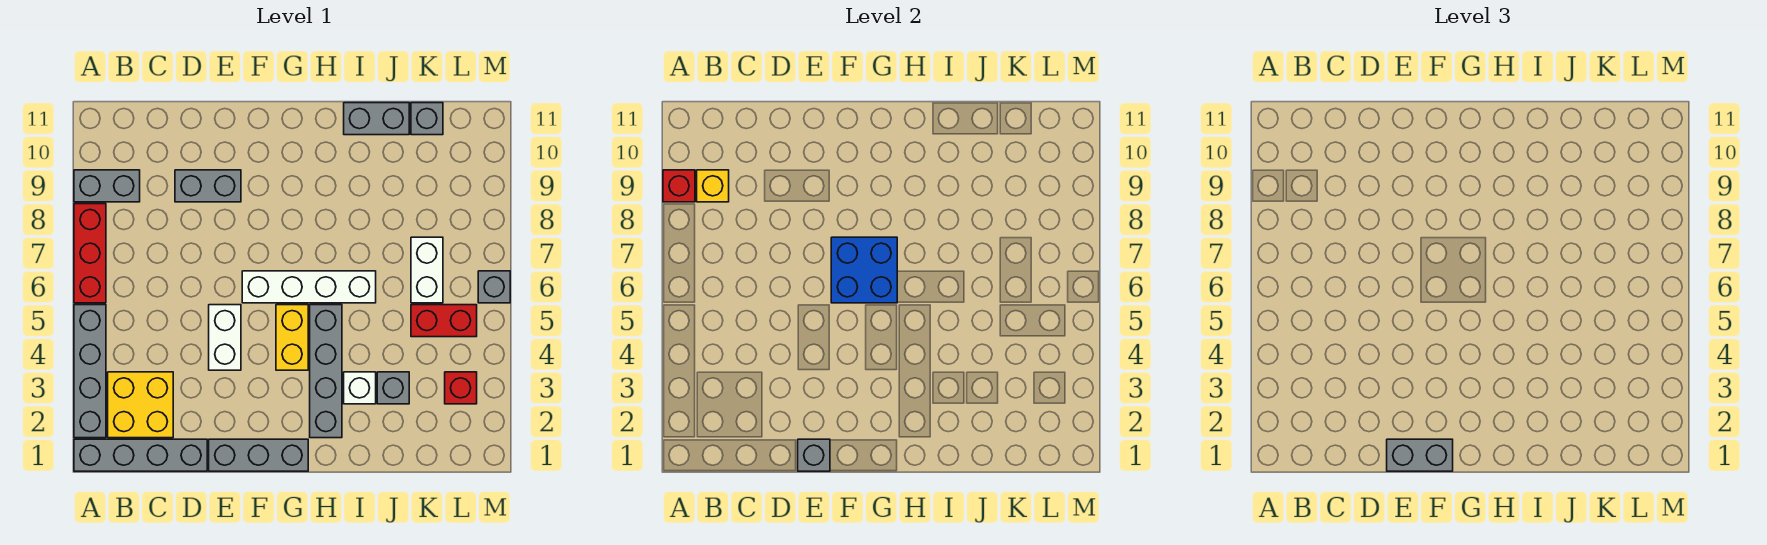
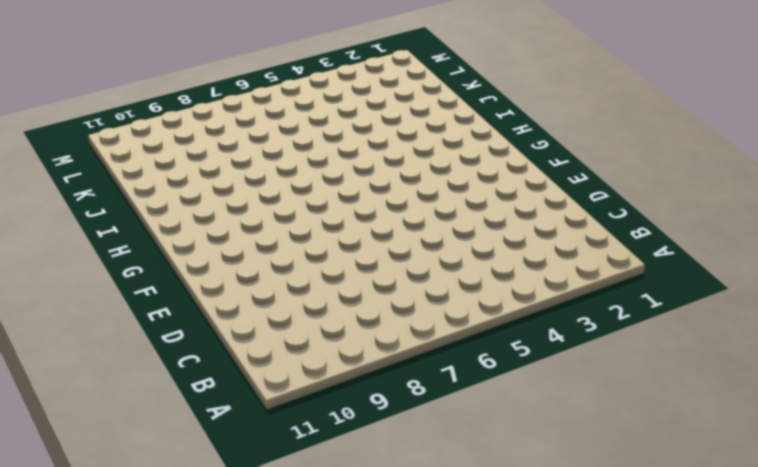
none -> grey brick A1:D1 level 1
none -> grey brick A2:A5 level 1
none -> red brick A6:A8 level 1

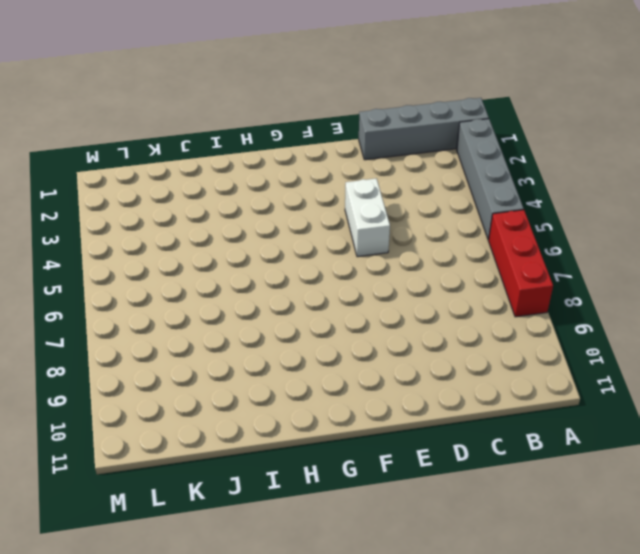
none -> grey brick A9:B9 level 1
none -> yellow brick B2:C3 level 1
none -> grey brick D9:E9 level 1

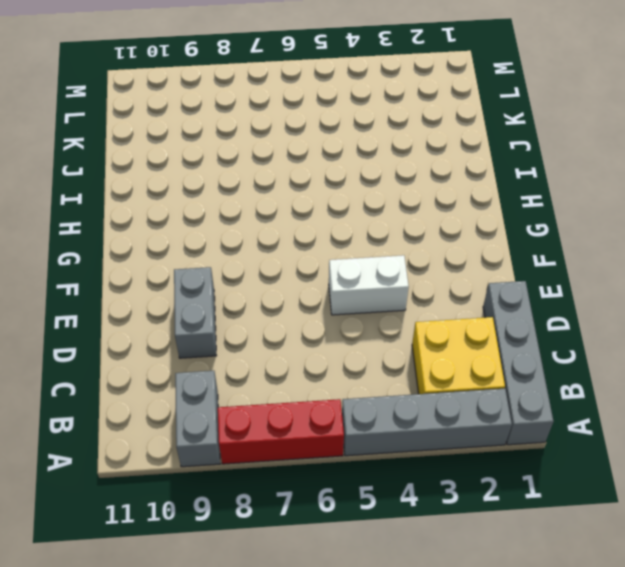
none -> grey brick E1:G1 level 1
none -> white brick F6:I6 level 1
none -> yellow brick G4:G5 level 1

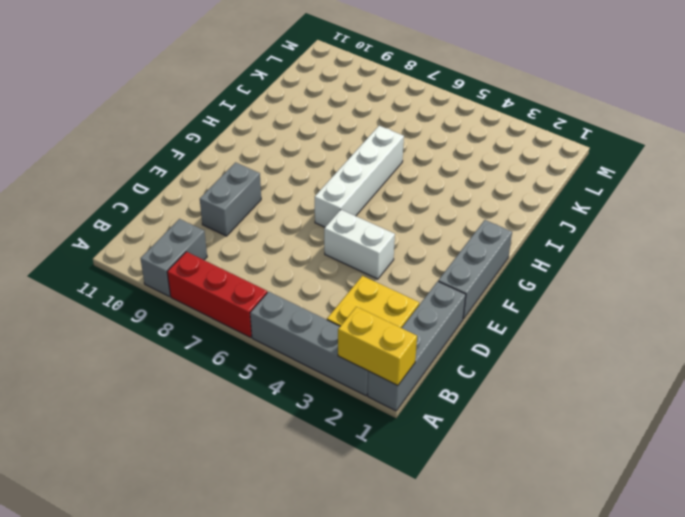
yellow brick A1:A2 level 2 -> yellow brick G4:G5 level 1
none -> grey brick H2:H5 level 1
none -> white brick I3 level 1
none -> grey brick I11:J11 level 1

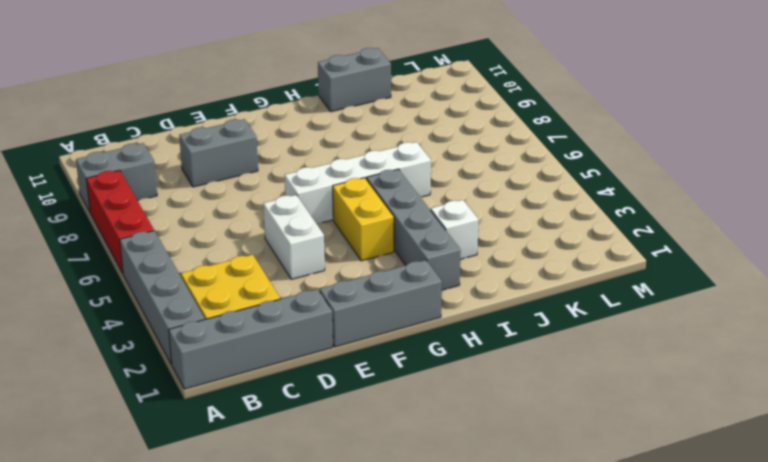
none -> grey brick J3 level 1
none -> red brick K5:L5 level 1
none -> white brick K6:K7 level 1

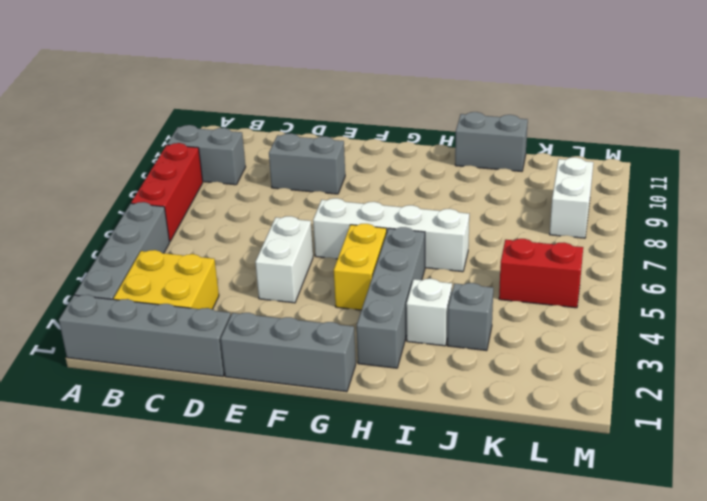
white brick L8:L9 level 1 -> white brick K6:K7 level 1
none -> grey brick K11 level 1
none -> red brick L3 level 1
none -> grey brick M6 level 1

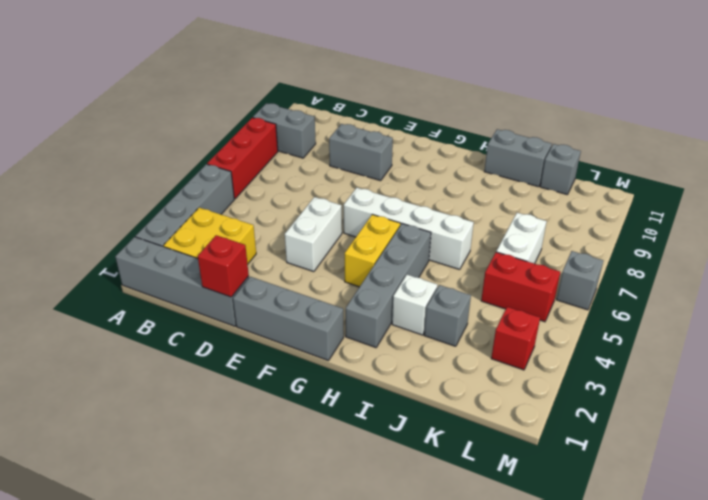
red brick D1 level 2 -> red brick A9 level 2
none -> yellow brick B9 level 2
none -> grey brick E1 level 2
none -> blue brick F6:G7 level 2

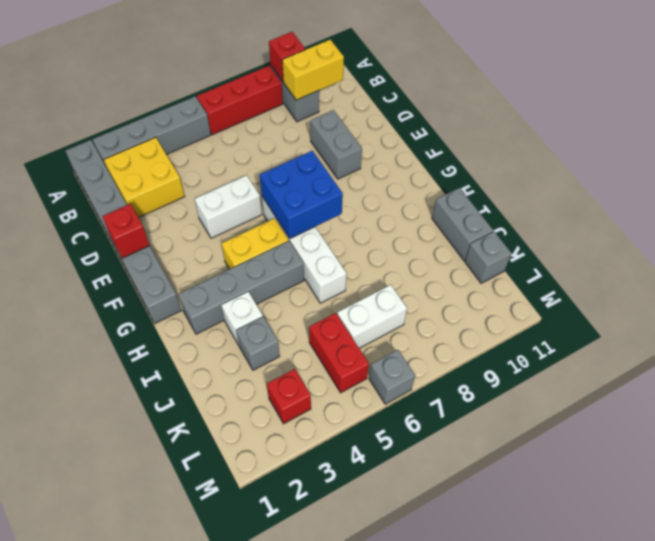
yellow brick B9:B10 level 2 -> yellow brick B9 level 2
red brick E1 level 2 -> grey brick E1 level 2
none -> grey brick E1:F1 level 3

